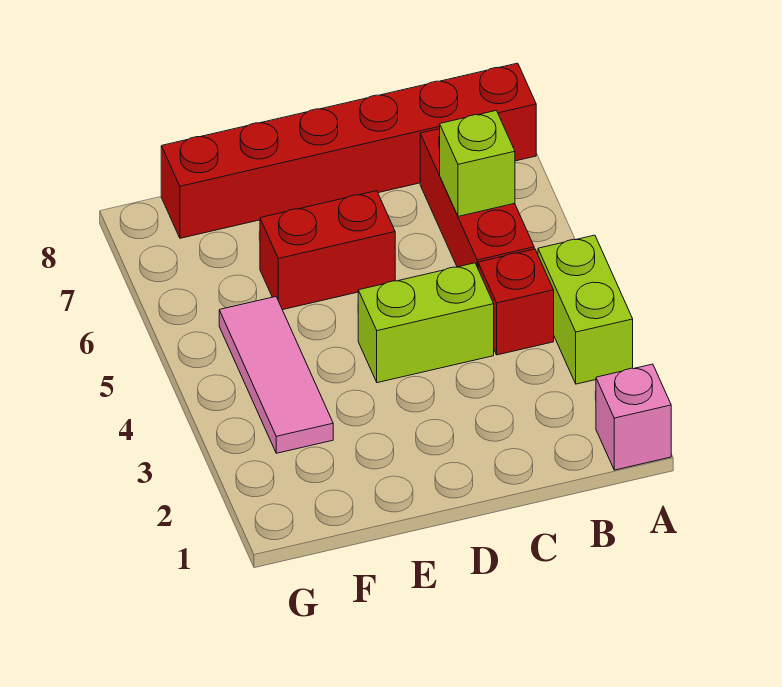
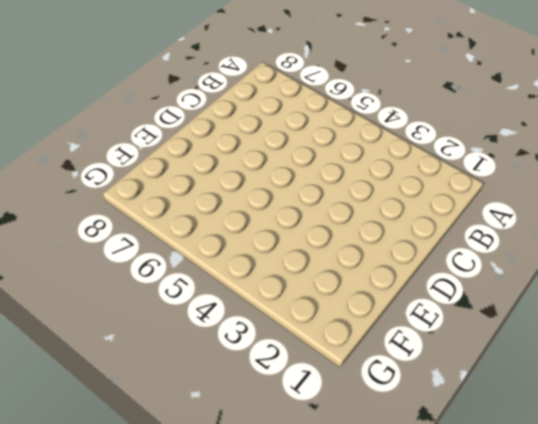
none -> pink brick A1 level 1
none -> lime brick A3:A4 level 1

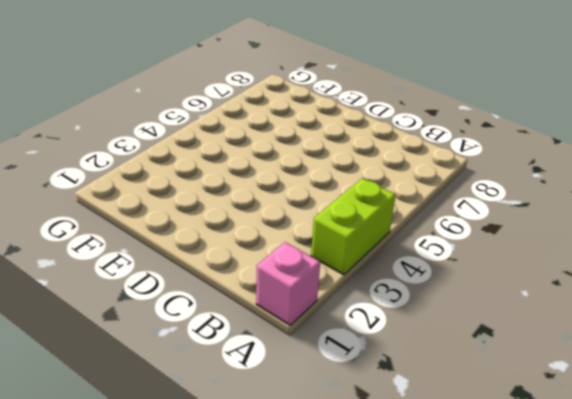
none -> red brick A8:F8 level 1
none -> red brick B4 level 1

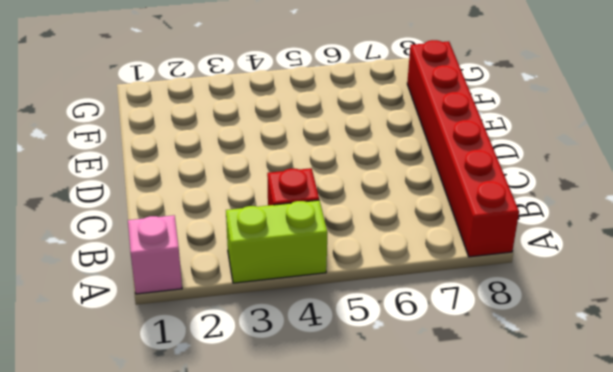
none -> red brick B5:B7 level 1
none -> lime brick C4:D4 level 1

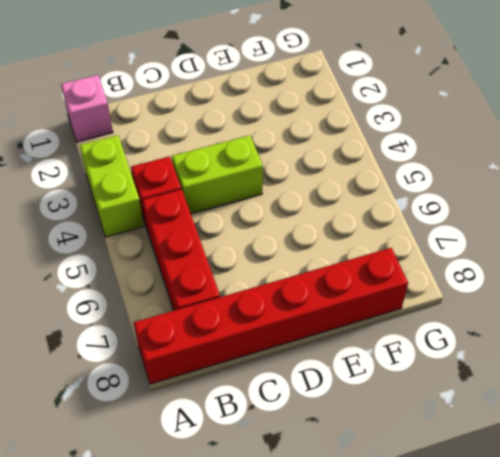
none -> red brick D6:E6 level 1
none -> pink tile F3:F5 level 1

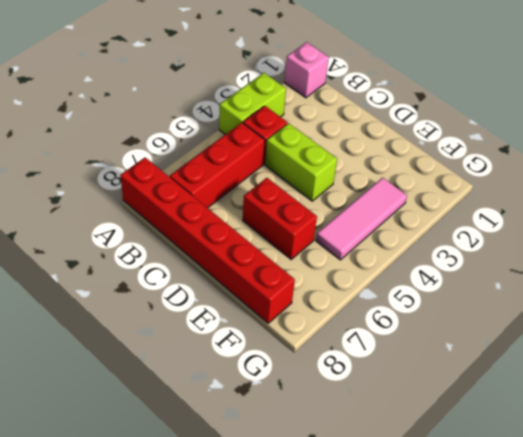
none -> lime brick B6 level 2

